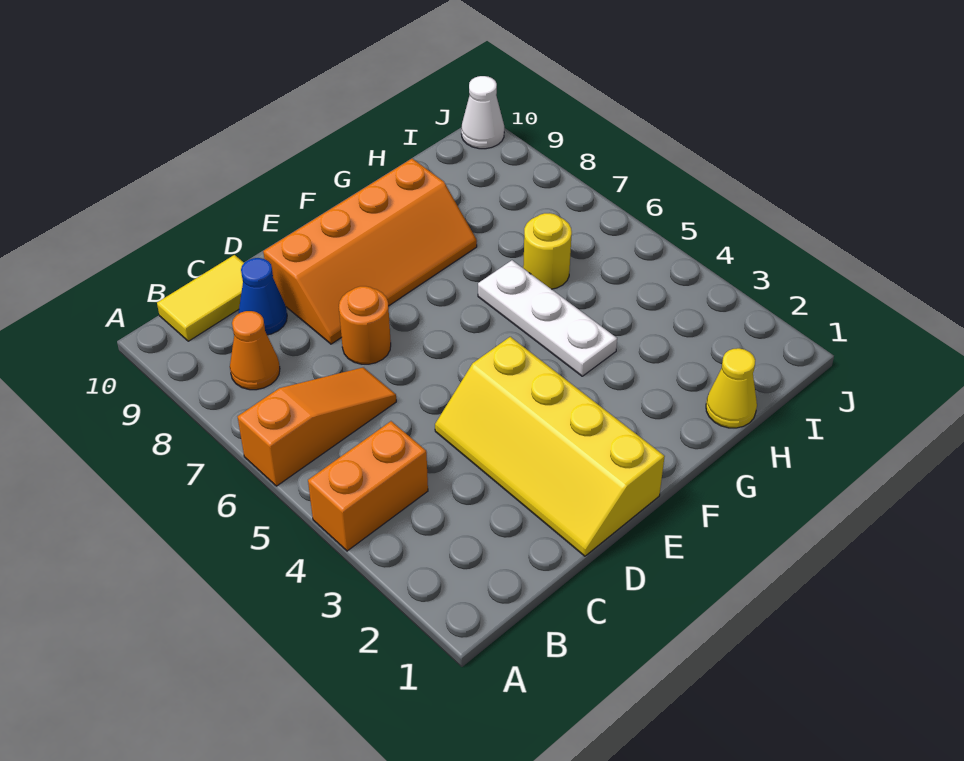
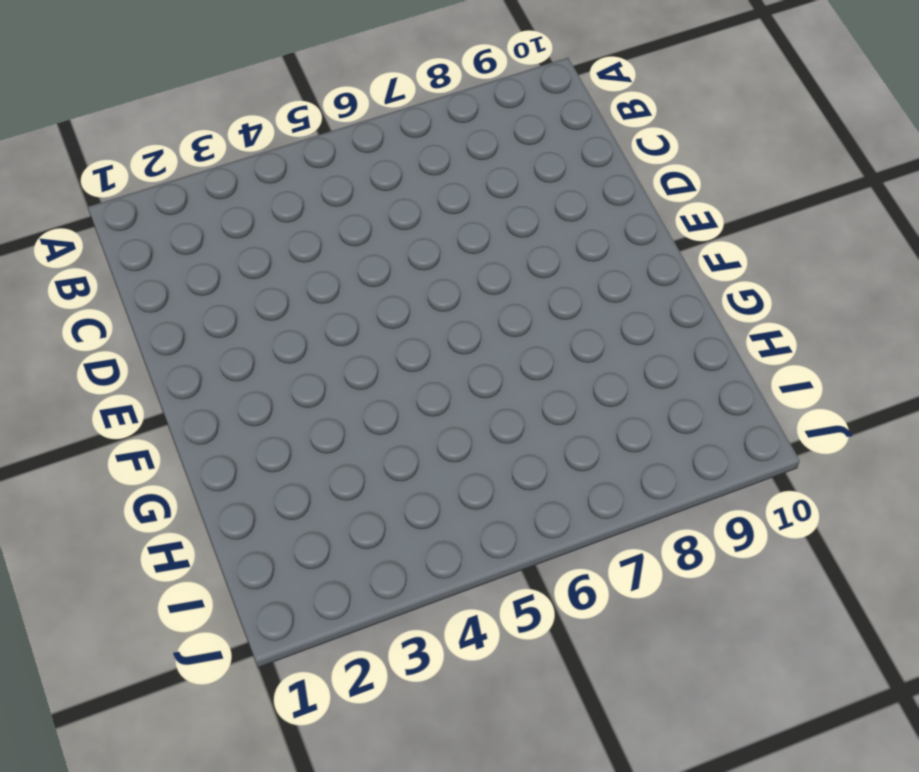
none -> orange brick A4:B4 level 1
none -> orange slope A6:C6 level 1 top A
none -> orange cone B8 level 1

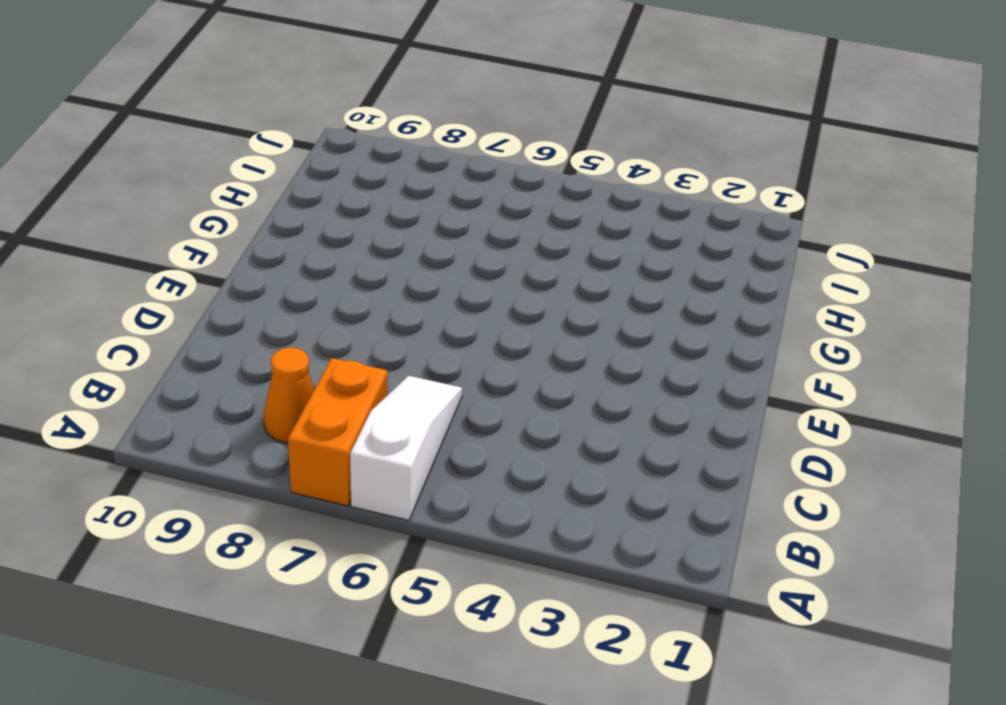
white slope A6:C6 level 1 top A -> orange slope A6:C6 level 1 top A
orange brick A7:B7 level 1 -> orange brick A4:B4 level 1
none -> yellow tile B10:C10 level 1
none -> blue cone C9 level 1
none -> yellow slope D1:E4 level 1 top E

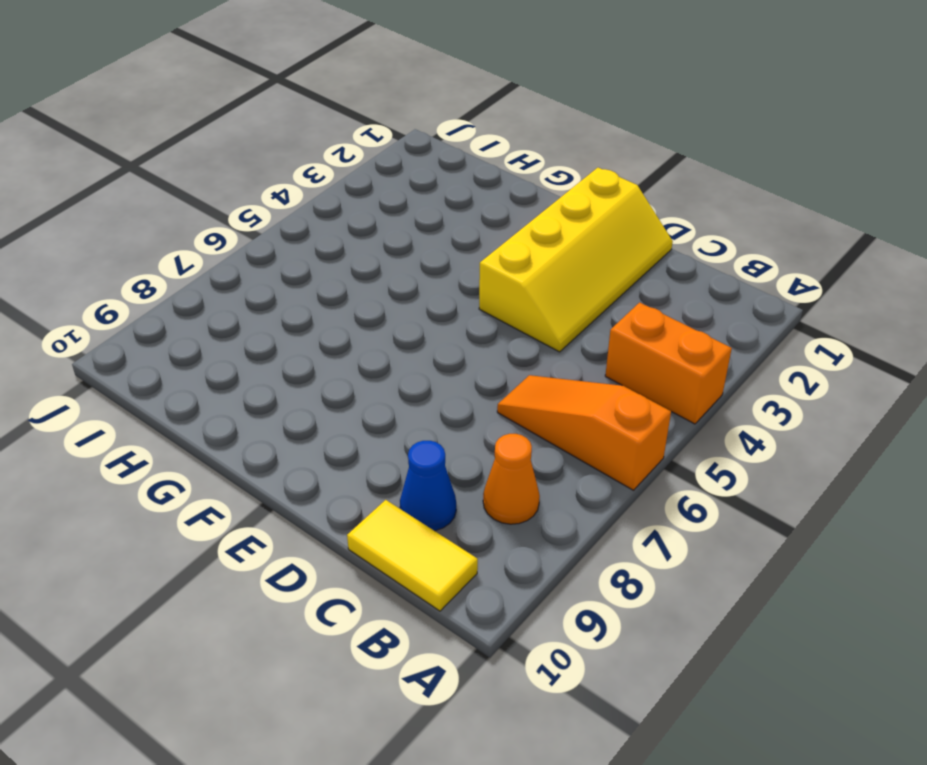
none -> orange round brick D7 level 1
none -> orange slope D8:G9 level 1 top 9
none -> white plate G4:G6 level 1

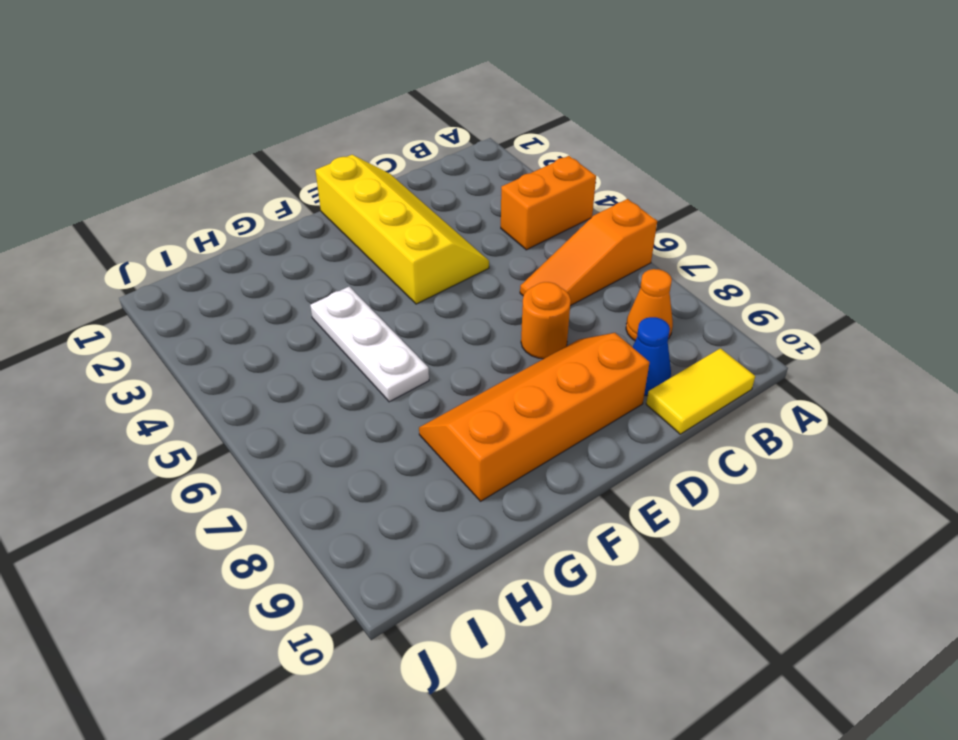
none -> yellow cone H1 level 1
none -> yellow round brick H6 level 1
none -> white cone J10 level 1

